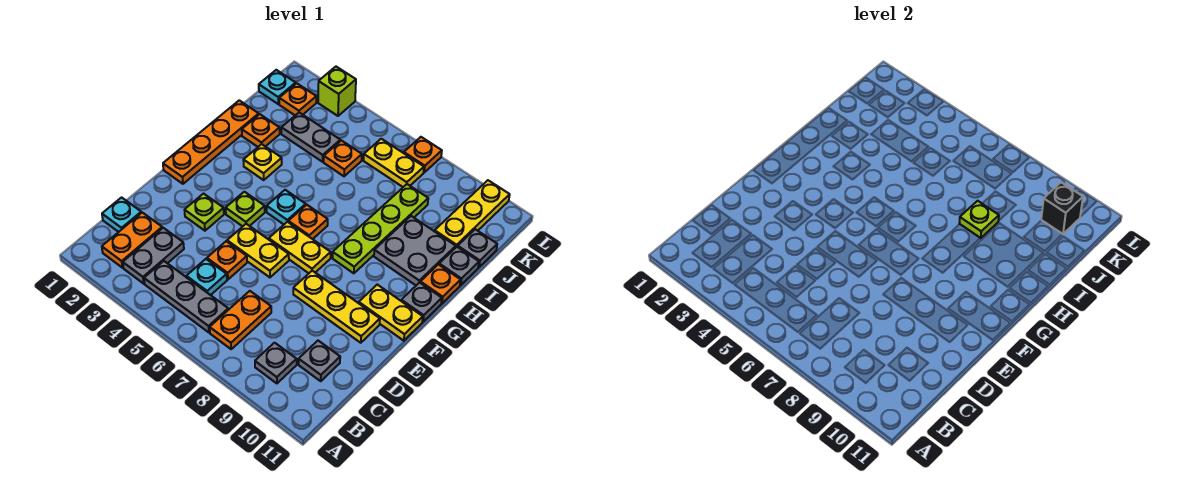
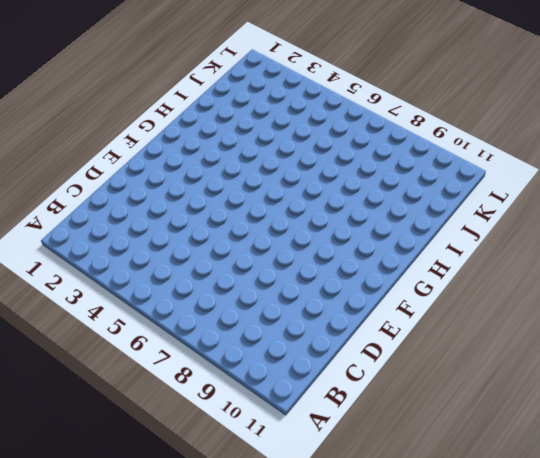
none -> orange plate B2:C2 level 1
none -> grey plate B3:C3 level 1
none -> grey plate B4:B6 level 1
none -> orange plate B7:C7 level 1

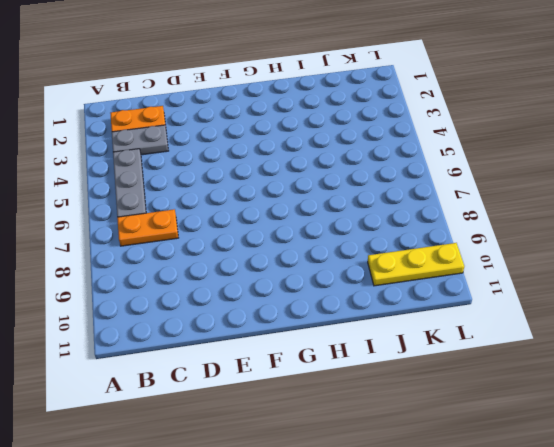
none -> grey plate B9 level 1
none -> cyan plate C1 level 1
none -> cyan plate C5 level 1
none -> grey plate C10 level 1

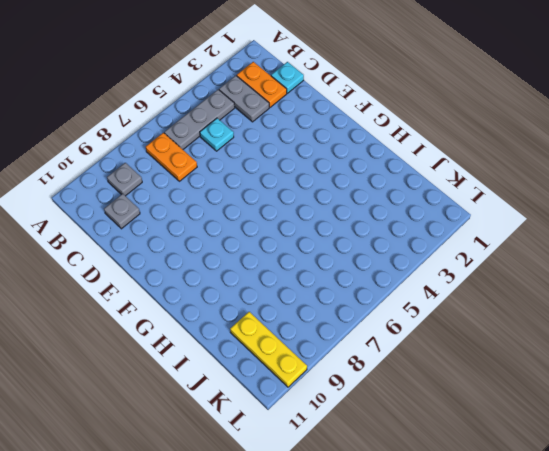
none -> orange plate D5 level 1
none -> lime plate E3 level 1
none -> yellow plate E5:E6 level 1
none -> yellow plate E8:E10 level 1

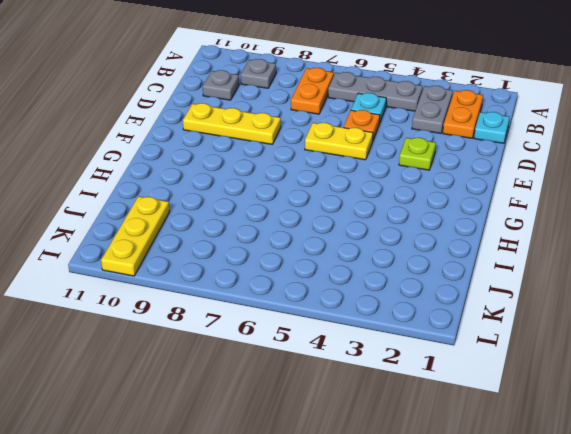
none -> orange plate F1:I1 level 1
none -> lime plate F4 level 1
none -> yellow plate F6:F7 level 1
none -> yellow plate F10:F11 level 1

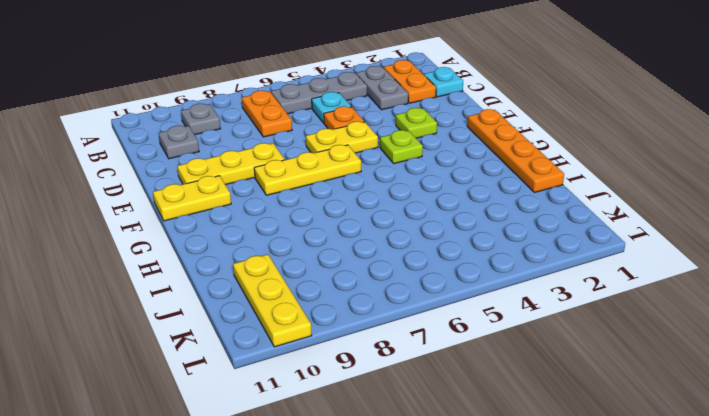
yellow plate F6:F8 level 1 -> yellow plate F6:F7 level 1
none -> cyan plate G5 level 1
none -> orange plate G6 level 1
none -> lime plate G8:J8 level 1
none -> grey plate G11 level 1

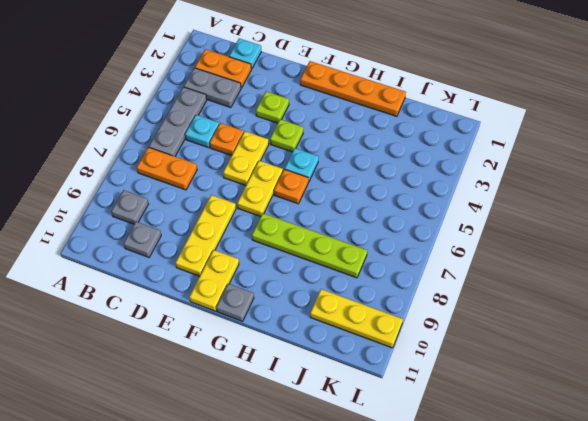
none -> yellow plate H3 level 1
none -> grey plate H9:I10 level 1
none -> orange plate H11 level 1
none -> orange plate I2 level 1

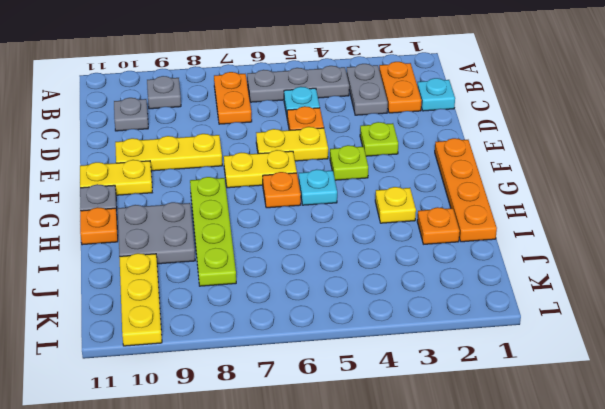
none -> grey plate I11 level 1
none -> grey plate J3:J4 level 1
none -> orange plate J5 level 1
none -> grey plate J11 level 1

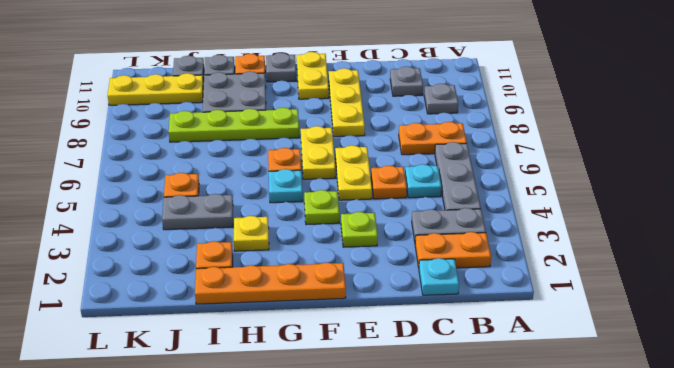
grey plate I4:J4 level 1 -> grey plate J3:J4 level 1
none -> cyan plate K1 level 1
none -> orange plate K2 level 1
none -> yellow plate K6:K7 level 1
none -> lime brick L3 level 1

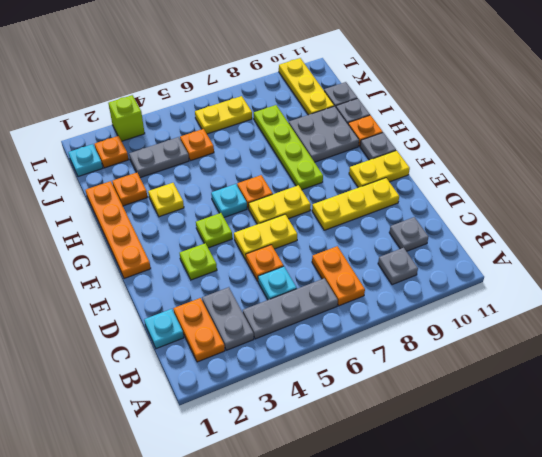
none -> orange plate L7 level 1
none -> lime plate I8 level 2
none -> black brick K10 level 2

